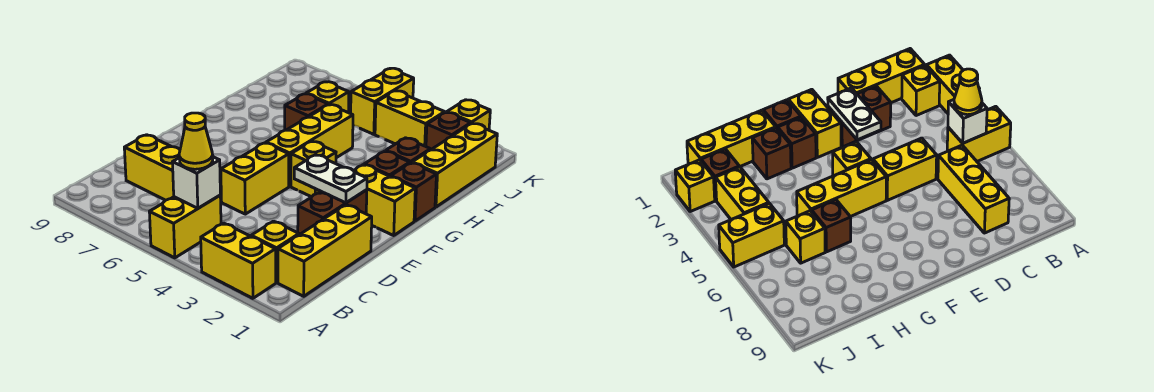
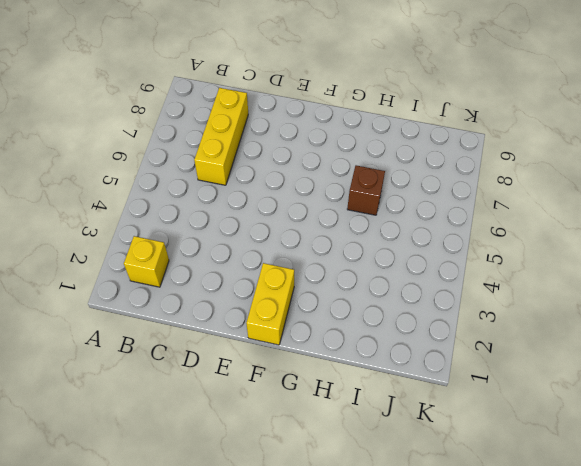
none -> yellow brick A2:A3 level 1
none -> yellow brick A5:B5 level 1
none -> yellow brick B1:D1 level 1

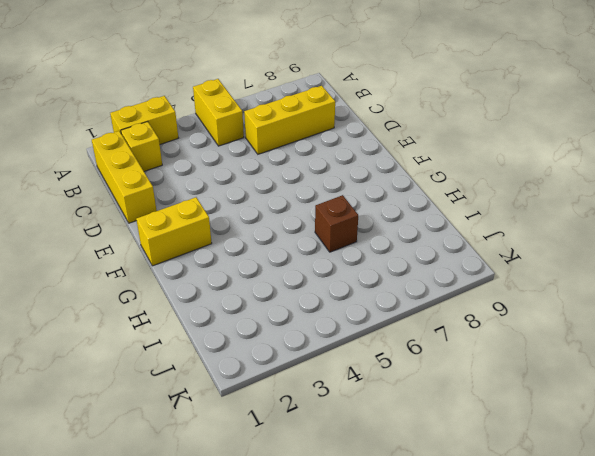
none -> brown brick D2:E2 level 1
none -> yellow brick D5:E5 level 1
none -> yellow brick F4 level 1

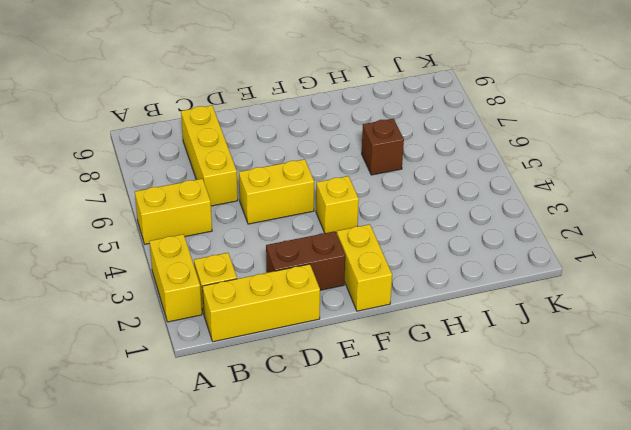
none -> yellow brick F5:H5 level 1
none -> brown brick G1 level 1
none -> brown brick G2 level 1

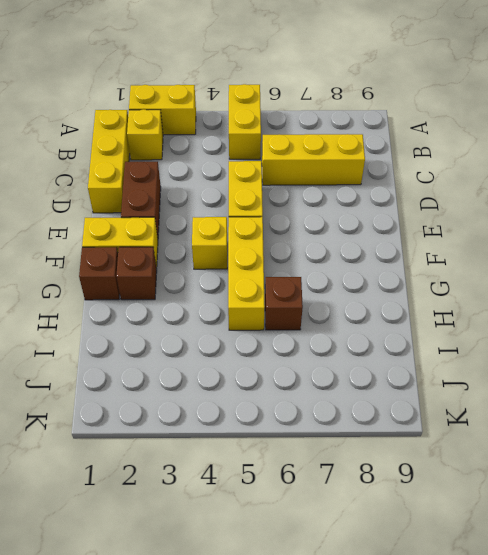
none -> yellow brick H1:J1 level 1
none -> brown brick H2 level 1
none -> yellow brick I6 level 1

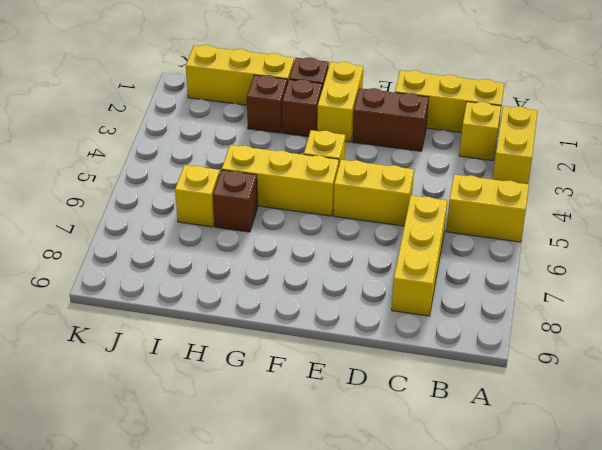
none -> brown brick J2 level 1
none -> yellow brick J3:J4 level 1
none -> yellow brick J5:K5 level 1

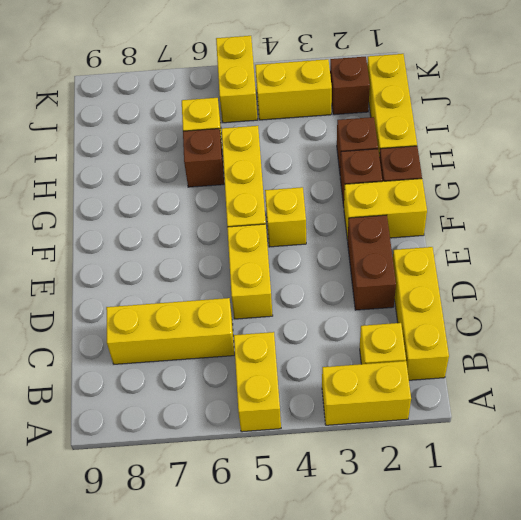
none -> yellow brick K2 level 1
none -> white brick B5 level 2
none -> white plate E2:E3 level 2

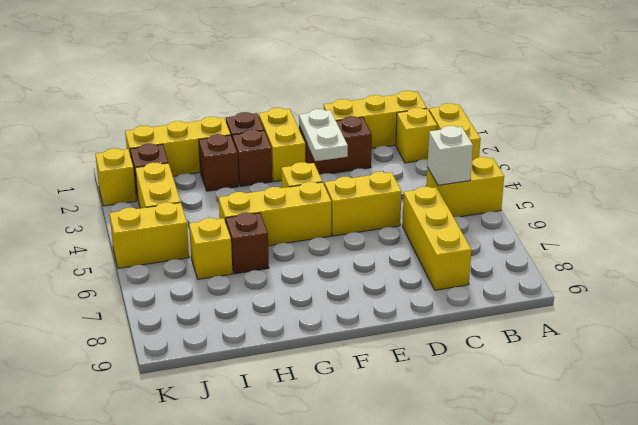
none -> yellow cone B5 level 3

